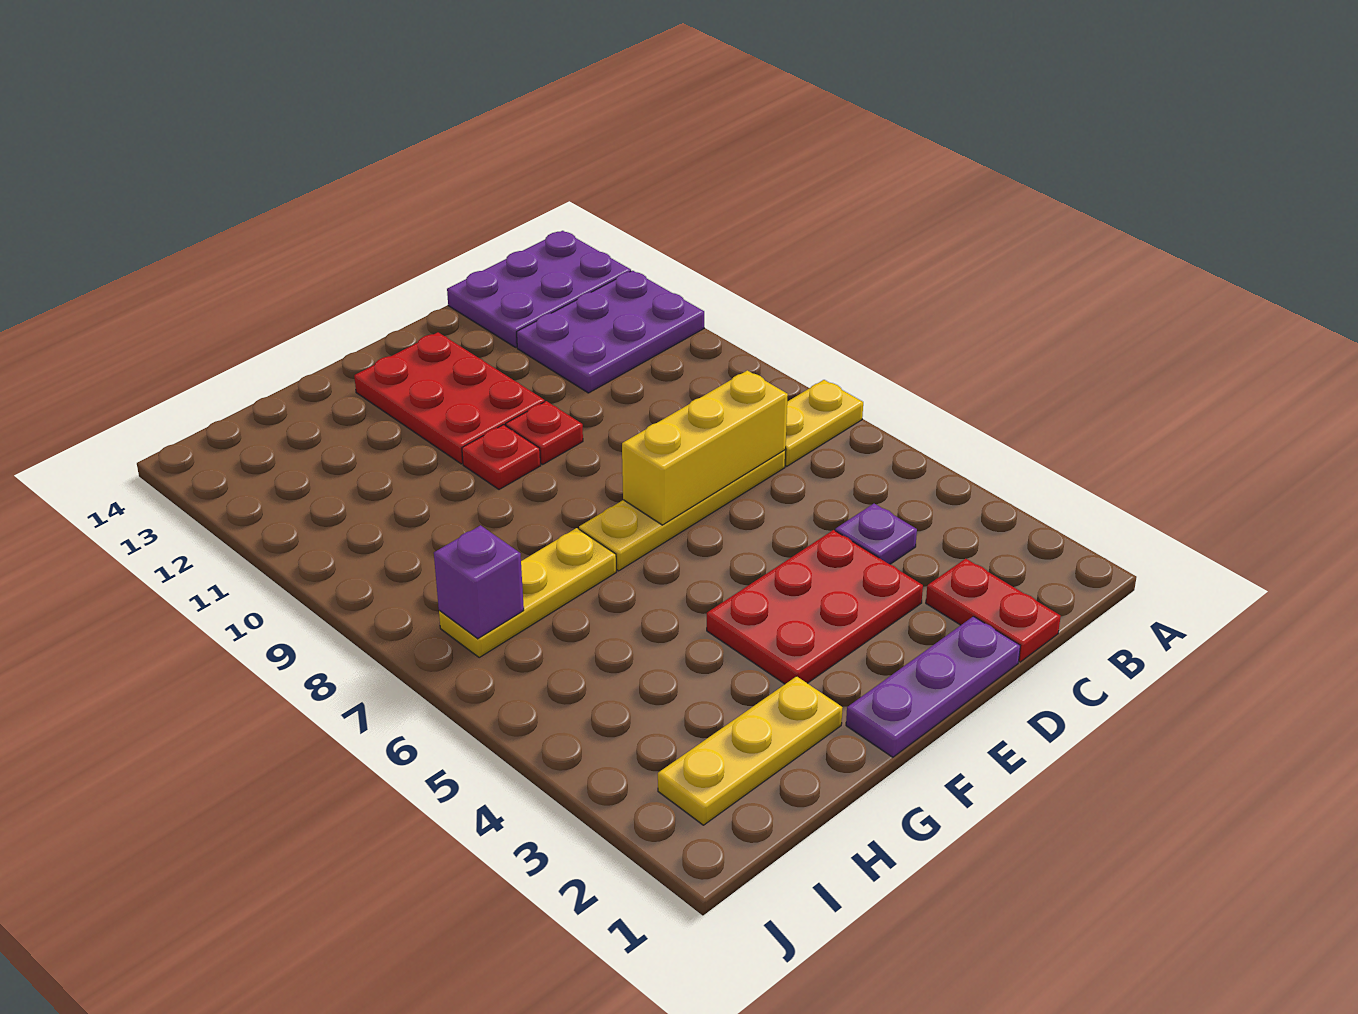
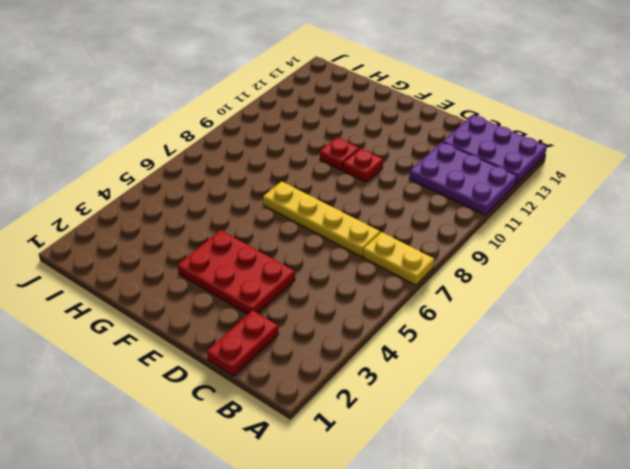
none -> purple plate C4 level 1
none -> purple plate D1:F1 level 1
none -> red plate E11:F13 level 1

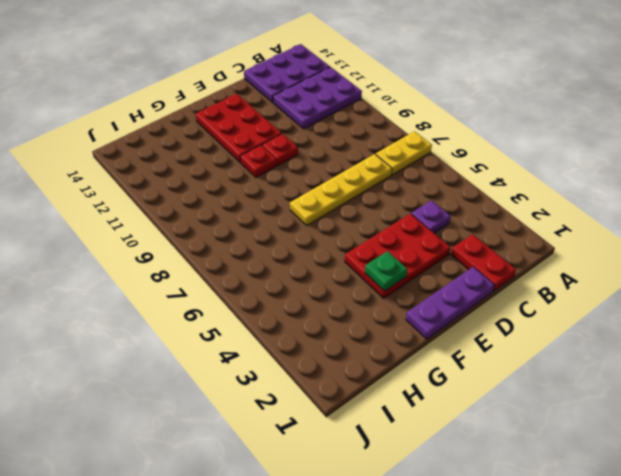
green plate F3 level 2 -> none
none -> yellow plate G2:I2 level 1
none -> yellow plate G7:I7 level 1
none -> yellow brick C7:E7 level 2

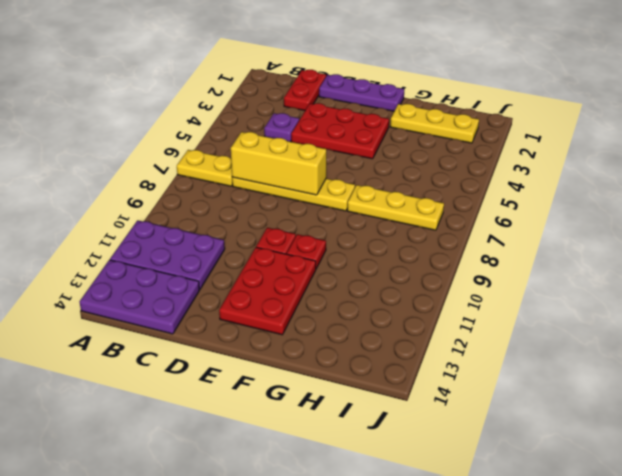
none -> purple brick I7 level 2

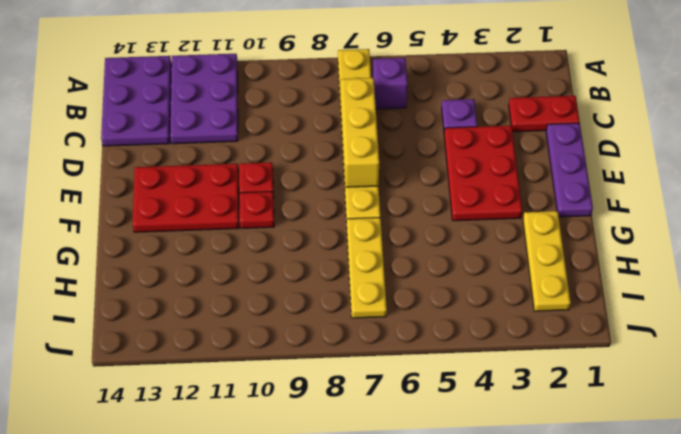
purple brick B6 level 1 -> purple brick I7 level 2

